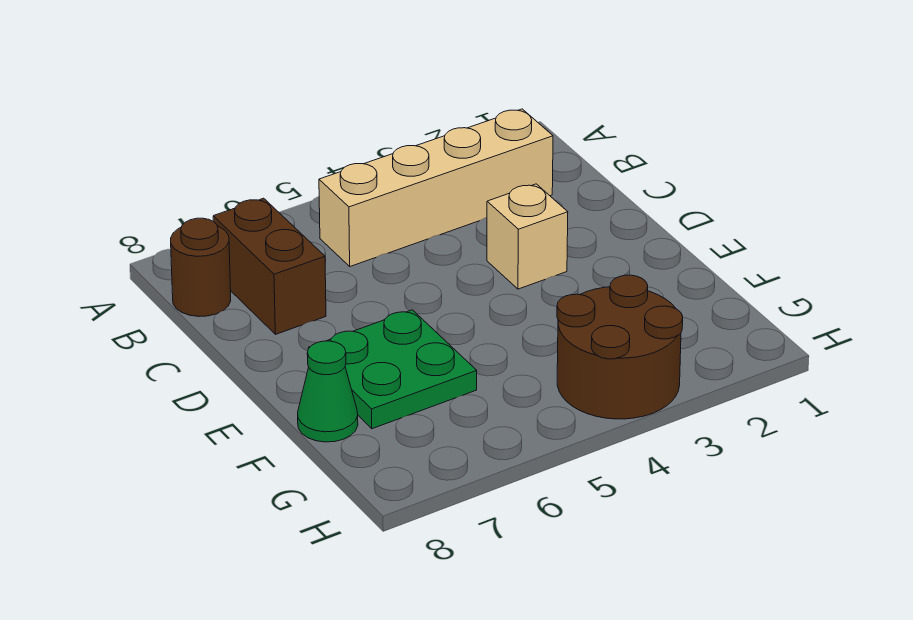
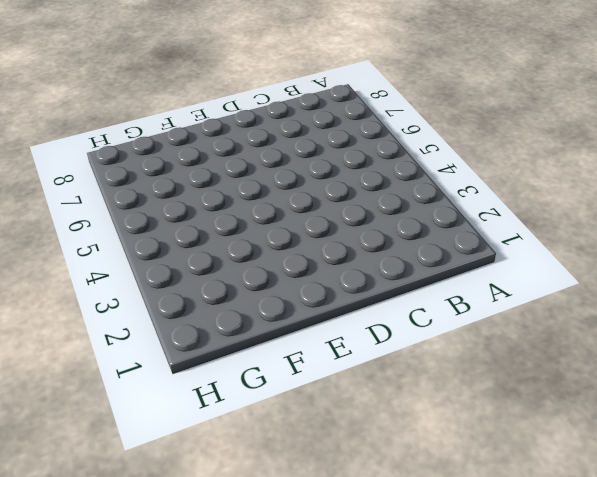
none -> tan brick B2:B5 level 1
none -> brown brick B7:C7 level 1

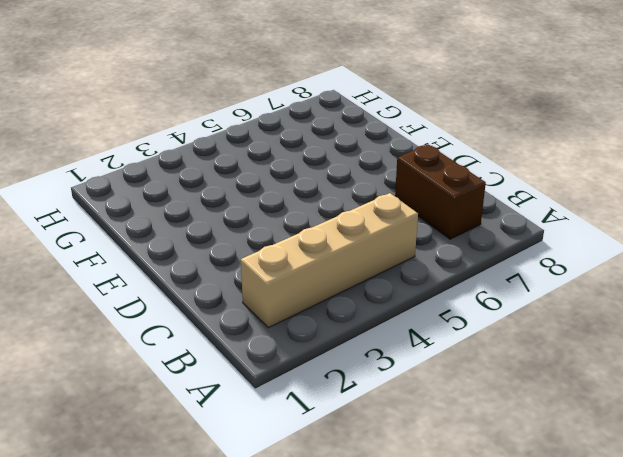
none -> brown round brick B8 level 1
none -> tan brick D3 level 1

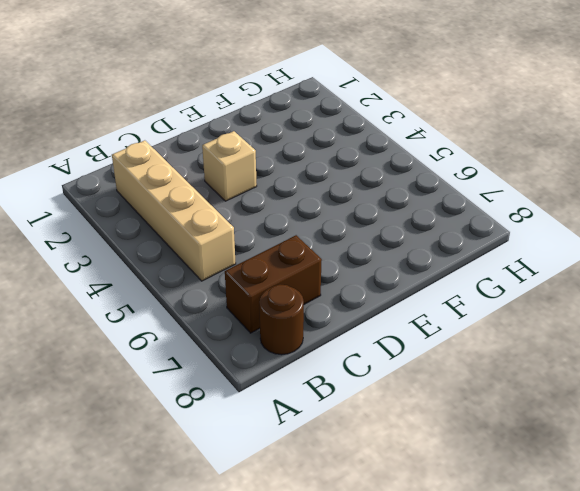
none -> green plate E6:F7 level 1
none -> green cone F8 level 1

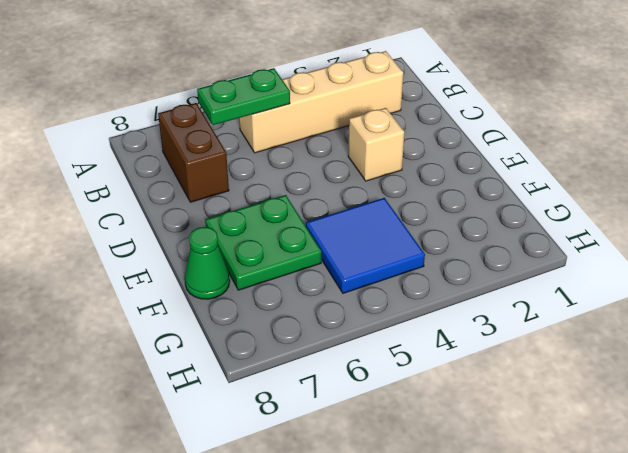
green plate B5:B6 level 2 -> none
blue tile F4:G5 level 1 -> brown round brick G3:H4 level 1
none -> brown round brick B8 level 1

